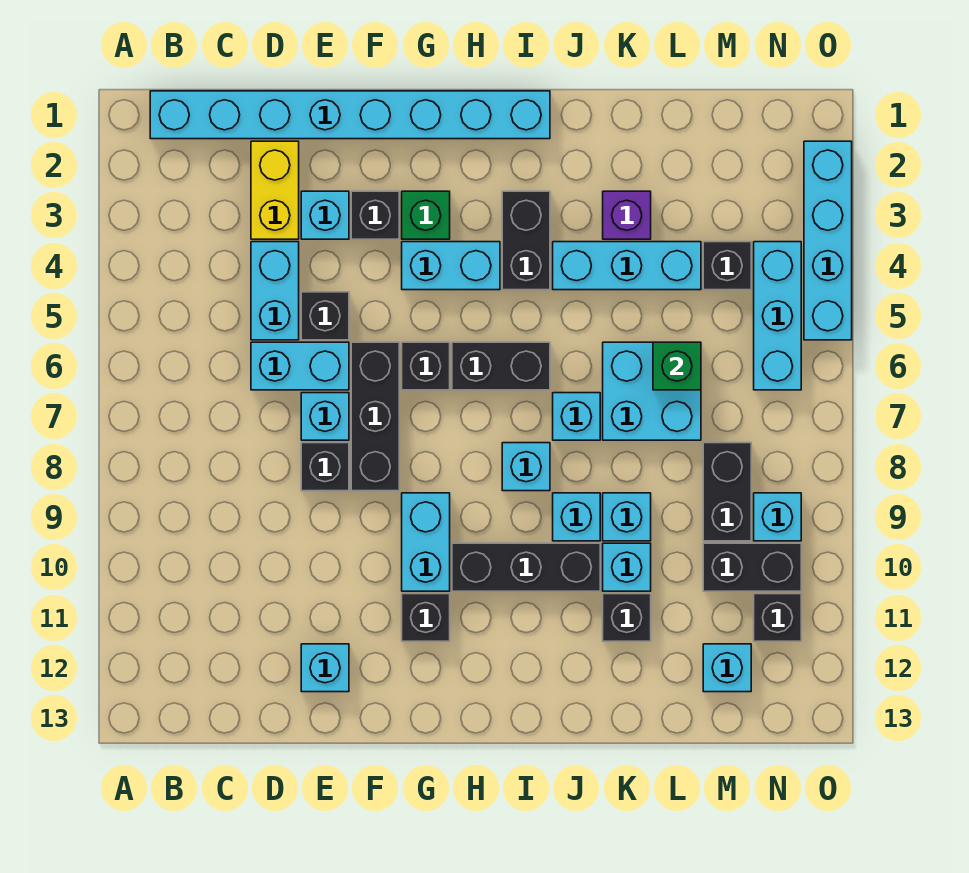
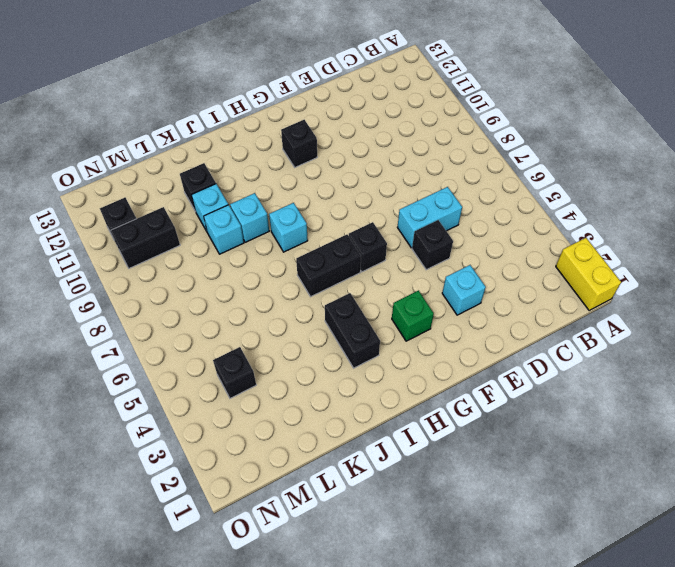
yellow brick A1:A2 level 1 -> yellow brick D2:D3 level 1
none -> cyan brick B1:I1 level 1
none -> cyan brick D4:D5 level 1
none -> cyan brick E7 level 1
none -> black brick E8 level 1

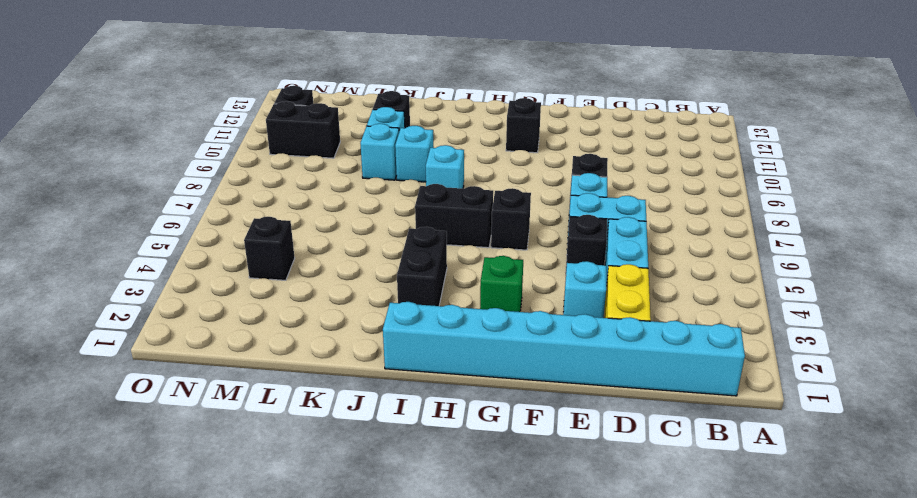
none -> cyan brick E12 level 1
none -> black brick F3 level 1
none -> black brick F6:F8 level 1
none -> cyan brick G4:H4 level 1

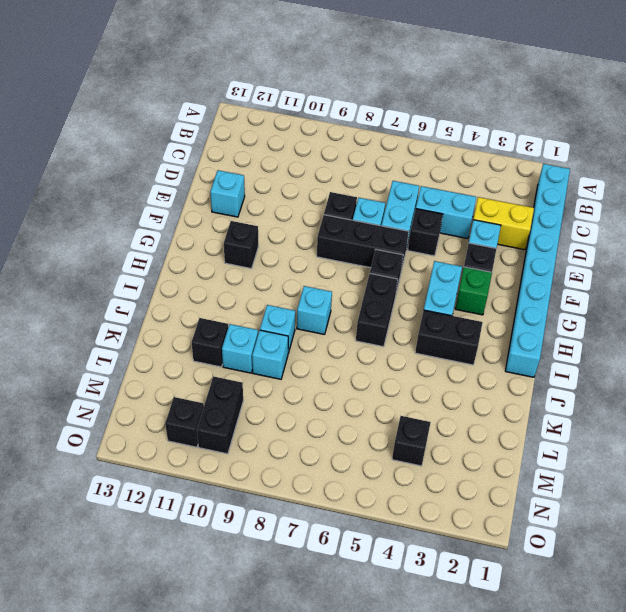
none -> cyan brick G9:G10 level 1
none -> black brick H10:J10 level 1
none -> cyan brick J4:L4 level 1
none -> cyan brick J7 level 1

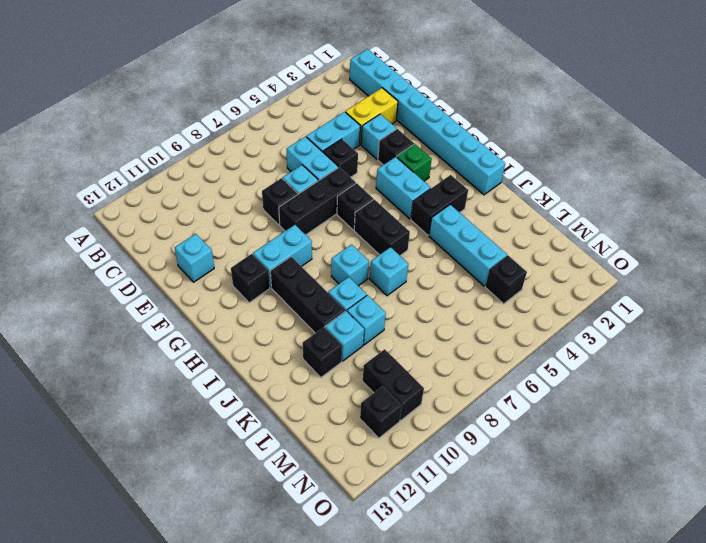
none -> purple brick K3 level 1
none -> cyan brick K6:L7 level 1
none -> black brick M8:M9 level 1
none -> cyan brick M12 level 1

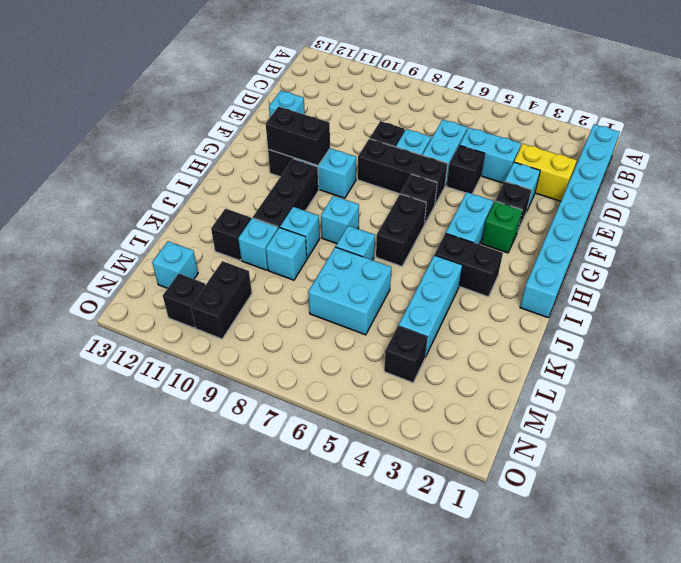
black brick G10:G11 level 2 -> black brick M8:M9 level 1
none -> purple brick K3 level 1
none -> cyan brick N4:N6 level 1
none -> cyan brick N9 level 1
none -> cyan brick O2:O5 level 1

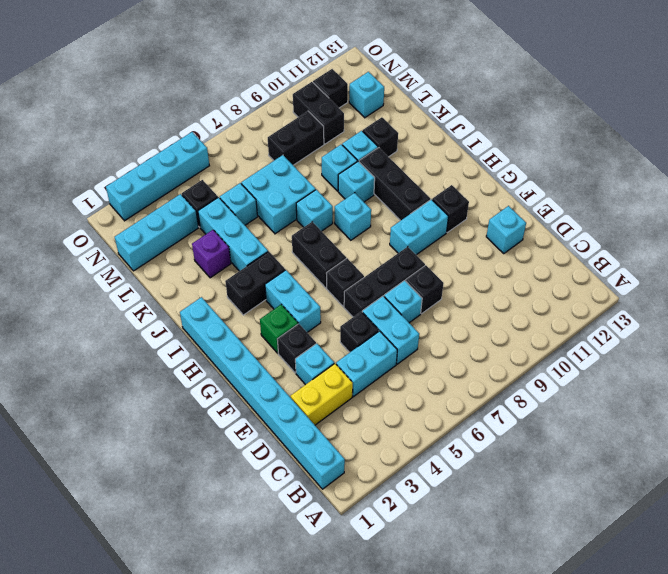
cyan brick L5 level 1 -> cyan brick N9 level 1
cyan brick M1:M3 level 1 -> cyan brick N4:N6 level 1
none -> green brick L6 level 2

